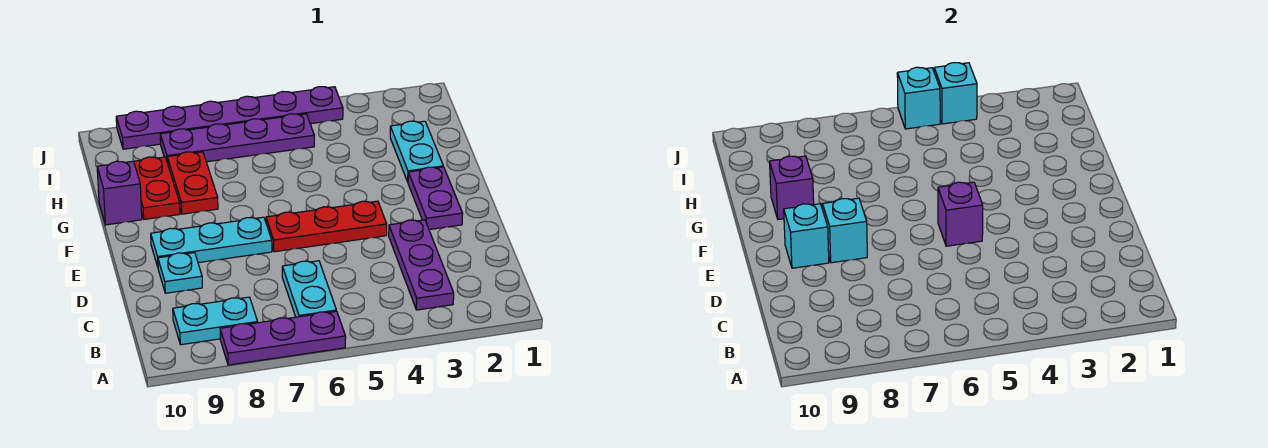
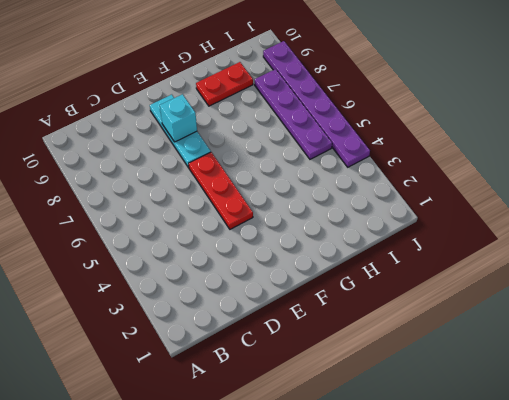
none -> purple plate A6:A8 level 1
none -> purple plate B3:D3 level 1
none -> cyan plate B6:C6 level 1

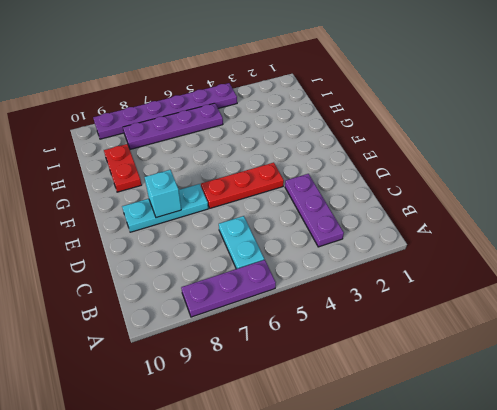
none -> cyan plate B8:B9 level 1
none -> cyan plate D9 level 1
none -> purple plate E2:F2 level 1

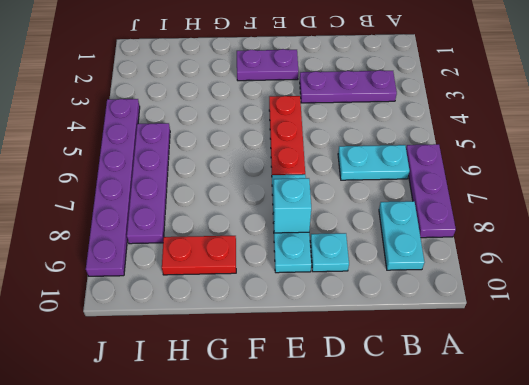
none -> cyan plate G2:H2 level 1
none -> red plate G8:H8 level 1
none -> purple brick G10 level 1

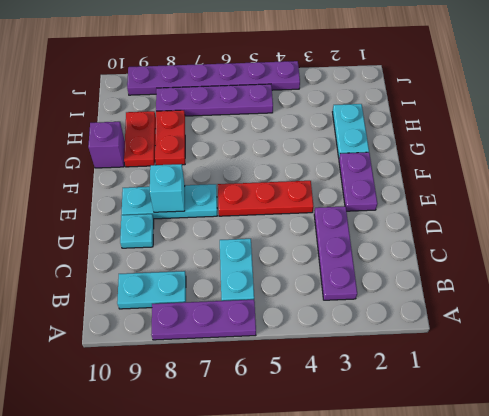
none -> purple brick E5 level 2
none -> cyan brick E9 level 2
none -> purple brick G9 level 2

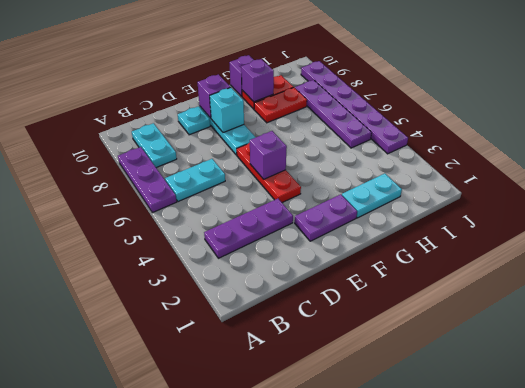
purple brick E9 level 2 -> cyan brick E9 level 2
none -> cyan brick J4 level 2
none -> cyan brick J5 level 2

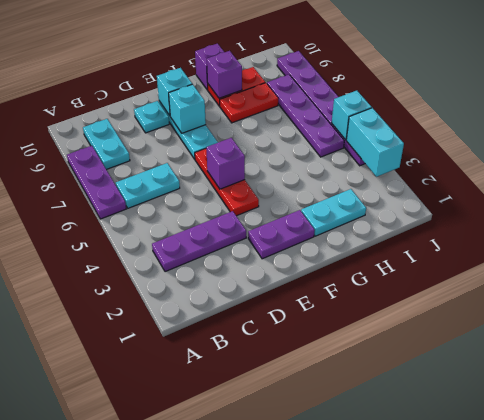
cyan brick J3:J4 level 2 -> cyan brick J4 level 2

